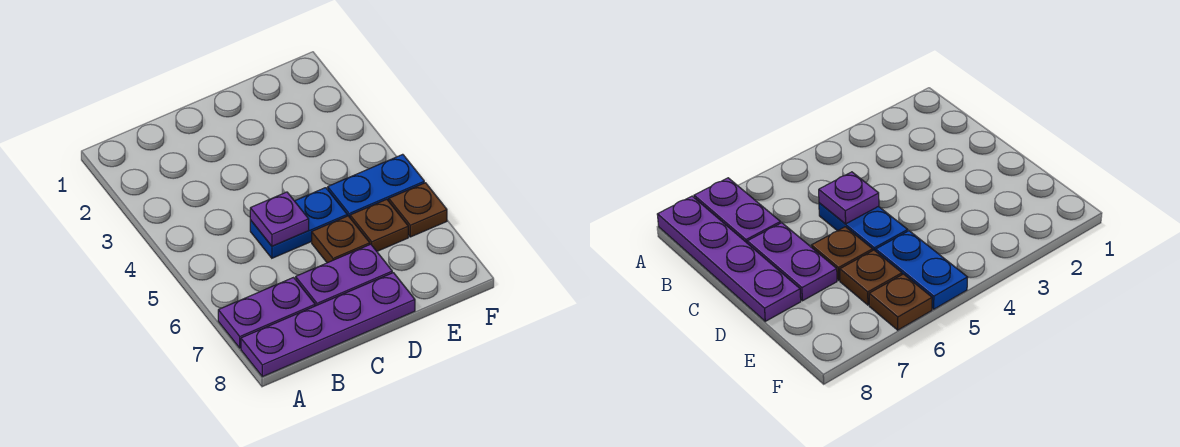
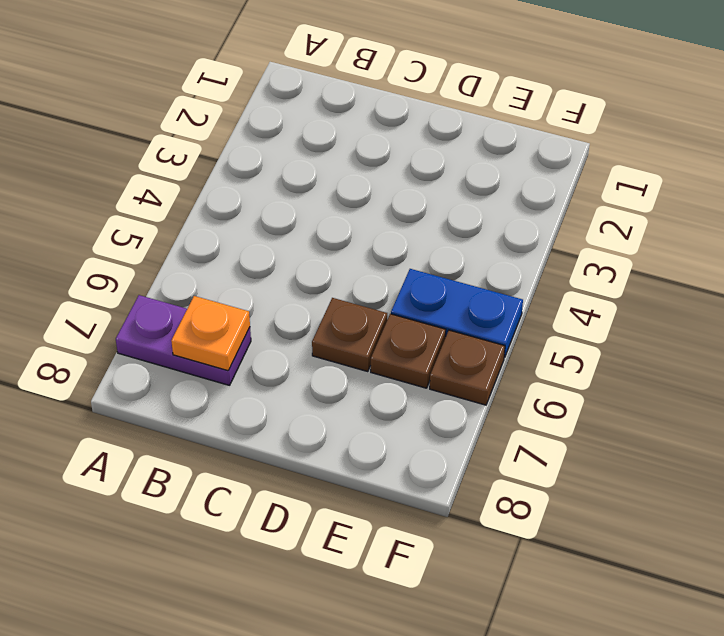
orange plate B7 level 2 -> none
none -> purple plate A8:D8 level 1
none -> blue plate C5:D5 level 1

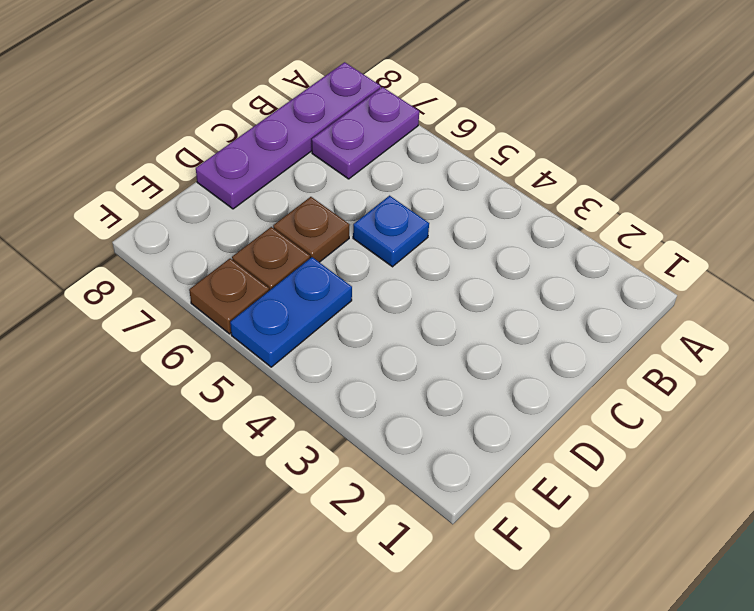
blue plate C5 level 1 -> blue plate C5:D5 level 1
none -> purple plate C7:D7 level 1
none -> purple plate C5 level 2

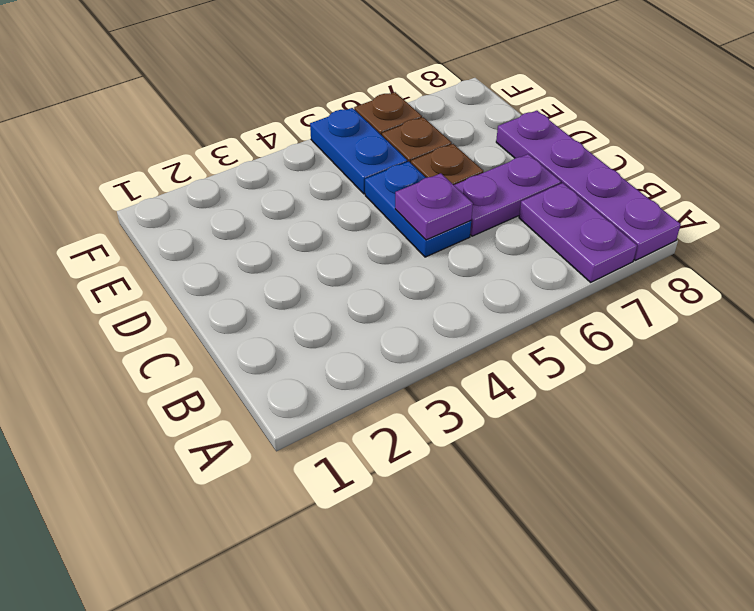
purple plate C6:C7 level 1 -> purple plate C7:D7 level 1

